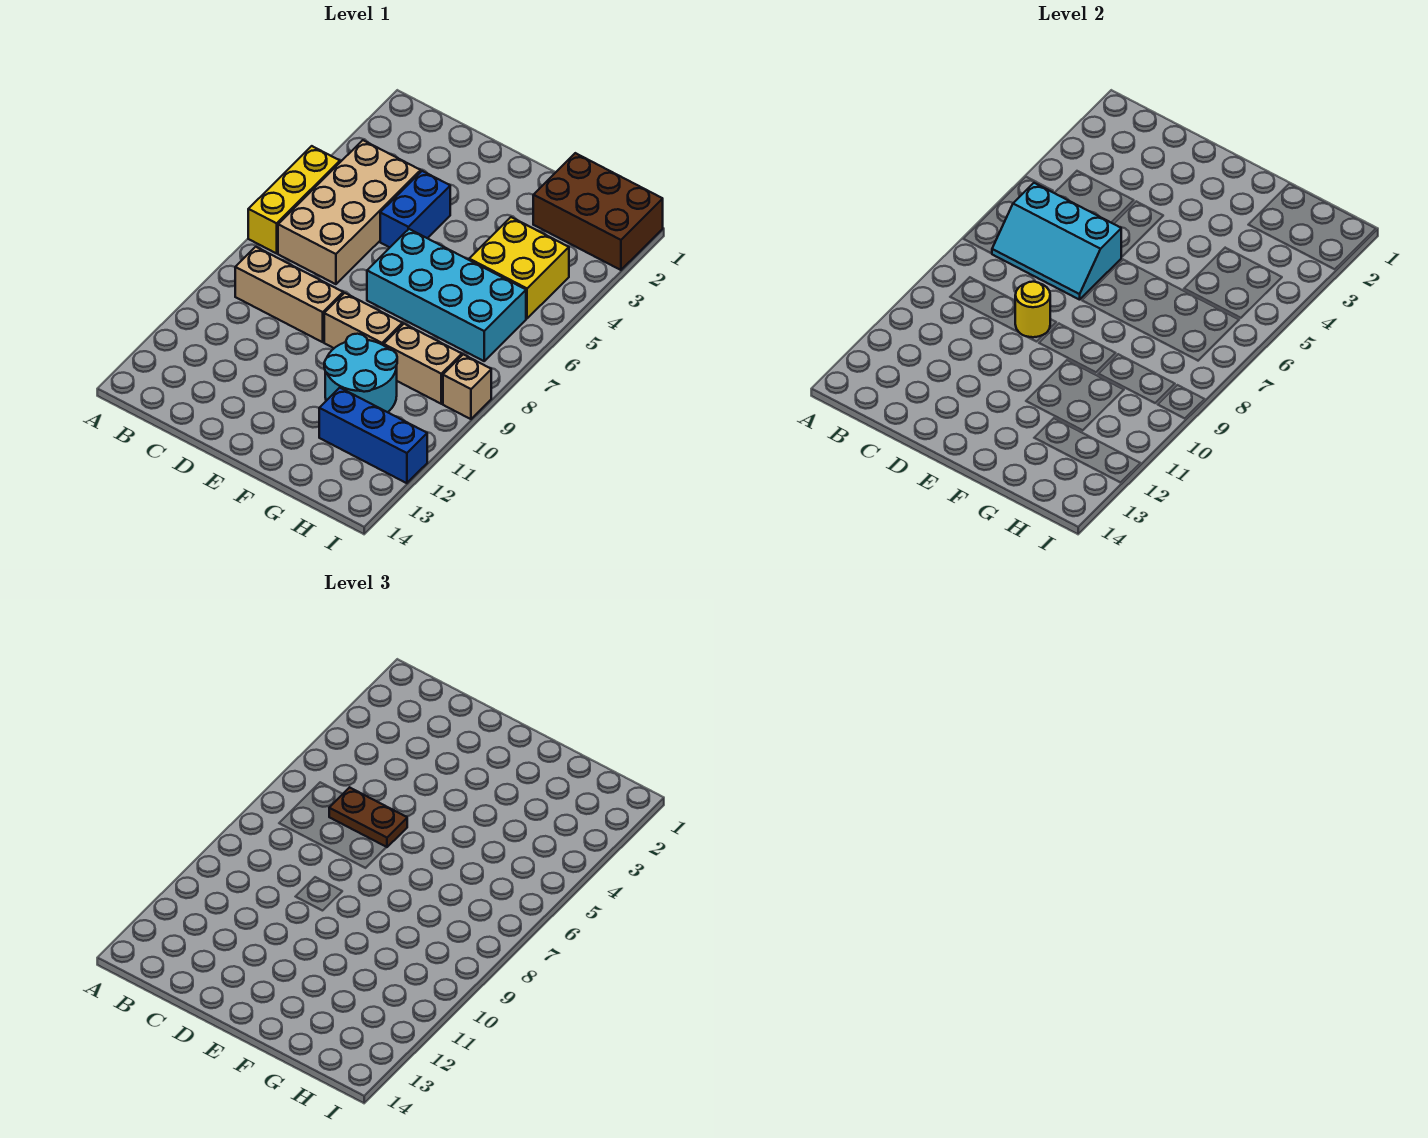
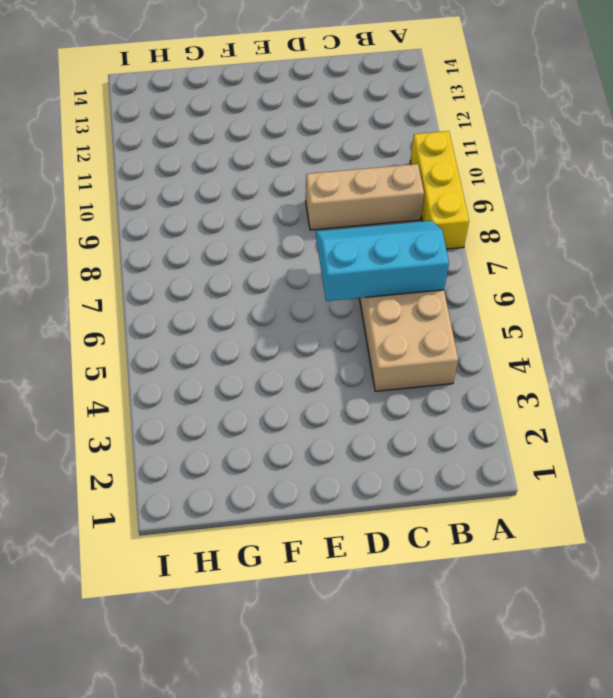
yellow brick A8:A10 level 1 -> yellow brick A5:A7 level 1
none -> blue brick D4:D5 level 1
none -> cyan brick E6:H7 level 1
none -> tan brick E9:F9 level 1

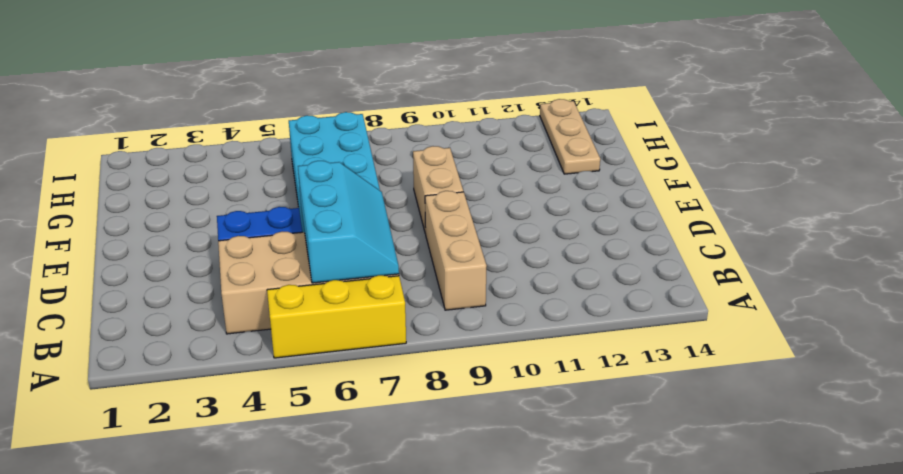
tan plate G13:I13 level 1 -> none
none -> cyan round brick F10:G11 level 1
none -> brown brick G1:I2 level 1
none -> yellow brick G4:H5 level 1

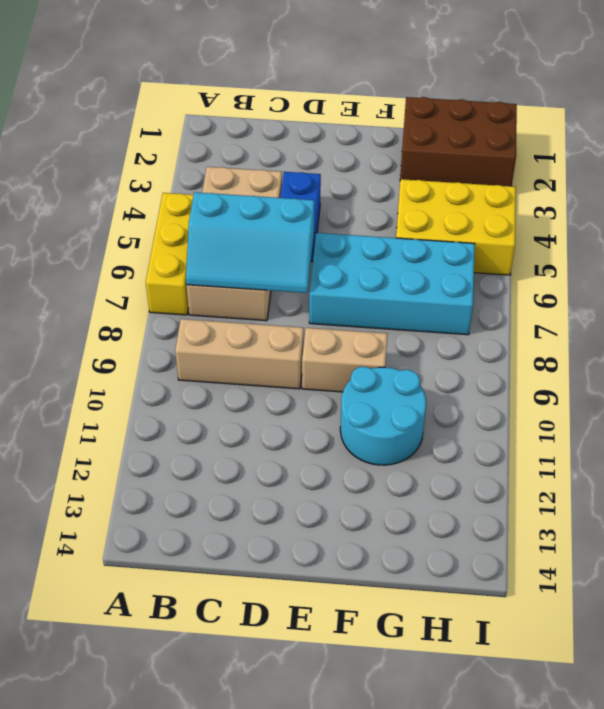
yellow brick G4:I5 level 1 -> yellow brick G4:H5 level 1
none -> tan brick G9:H9 level 1
none -> blue brick G12:I12 level 1
none -> tan brick I9 level 1

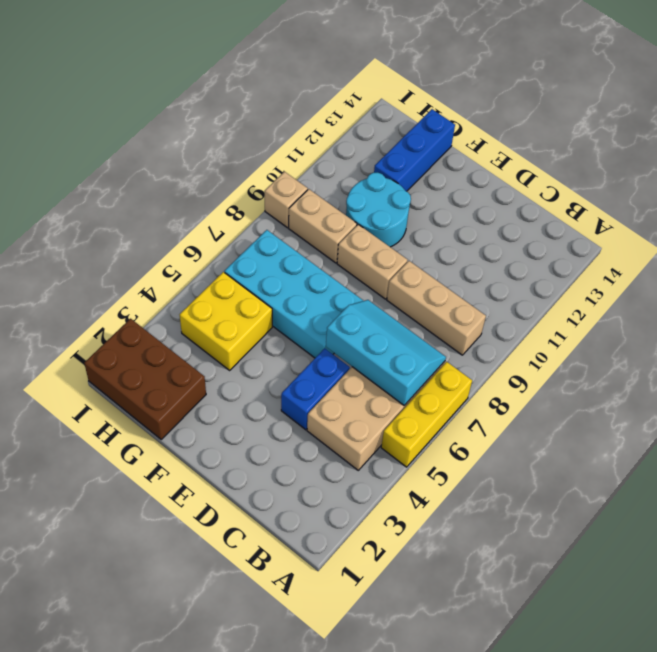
blue brick G12:G14 level 1 -> blue brick G12:I12 level 1
none -> yellow round brick D9 level 2
none -> brown plate C6:D6 level 3

